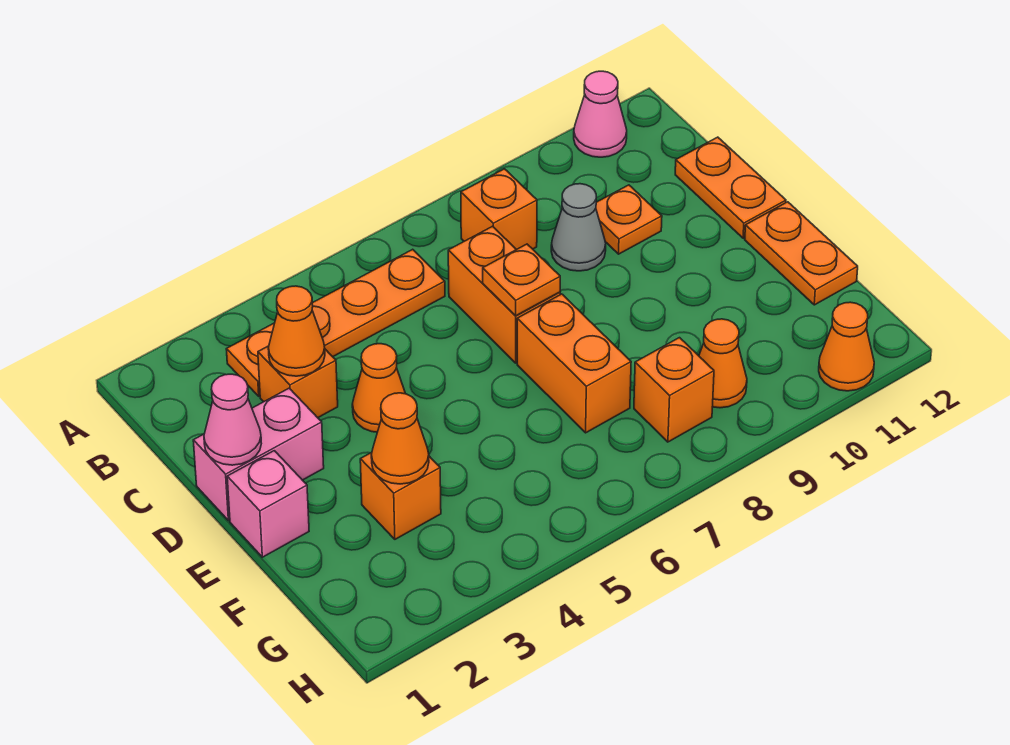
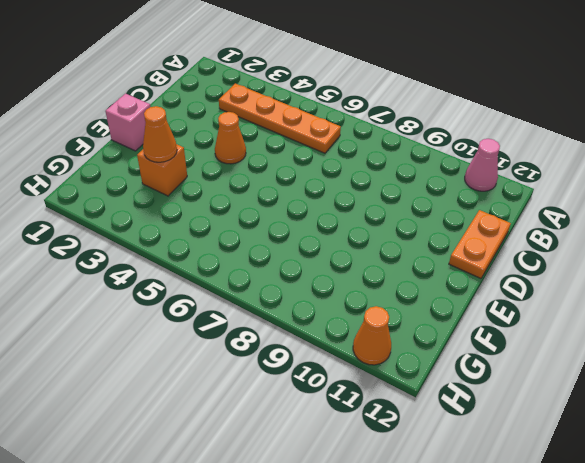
none -> orange brick B8 level 1
none -> orange brick C3 level 1
none -> orange brick C7:D7 level 1

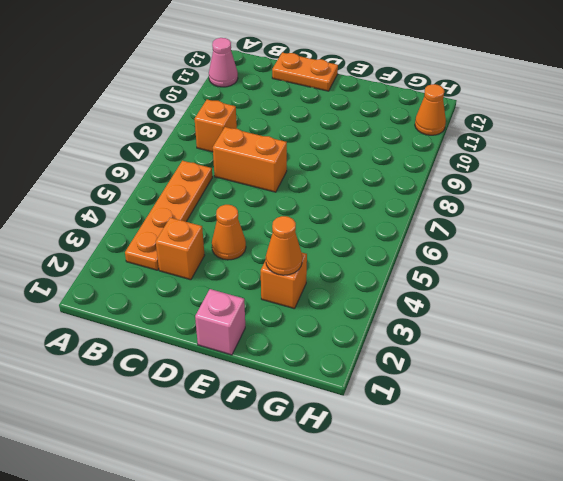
none -> grey cone C9 level 1
none -> orange plate C10 level 1
none -> pink brick D1:D2 level 1

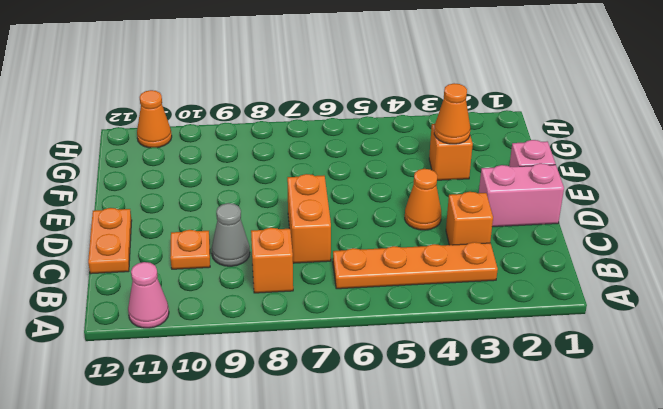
none -> orange brick E7:F7 level 1
none -> orange plate E12:F12 level 1
none -> orange brick G8 level 1

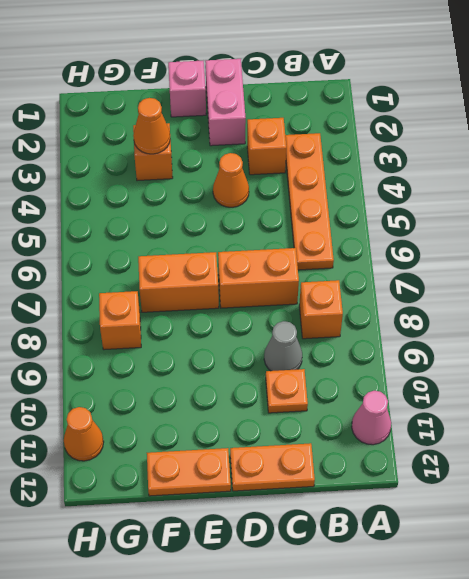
none -> orange cone G9 level 1
none -> orange cone C3 level 2
none -> pink cone D1 level 2

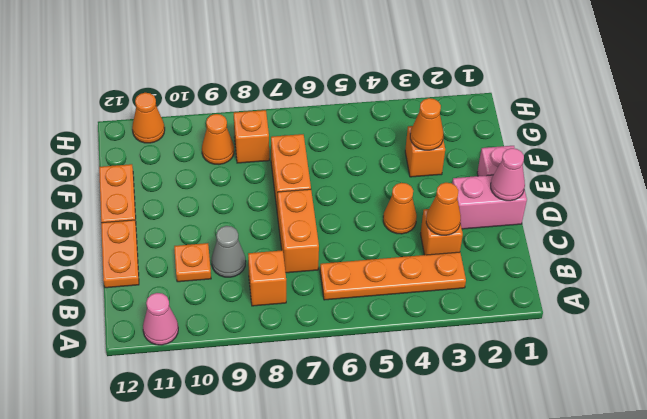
none -> orange plate D7 level 2

